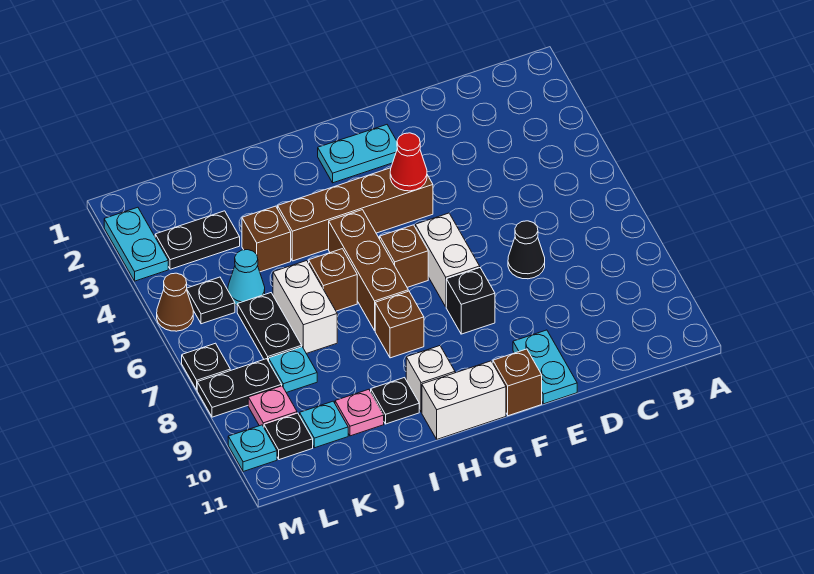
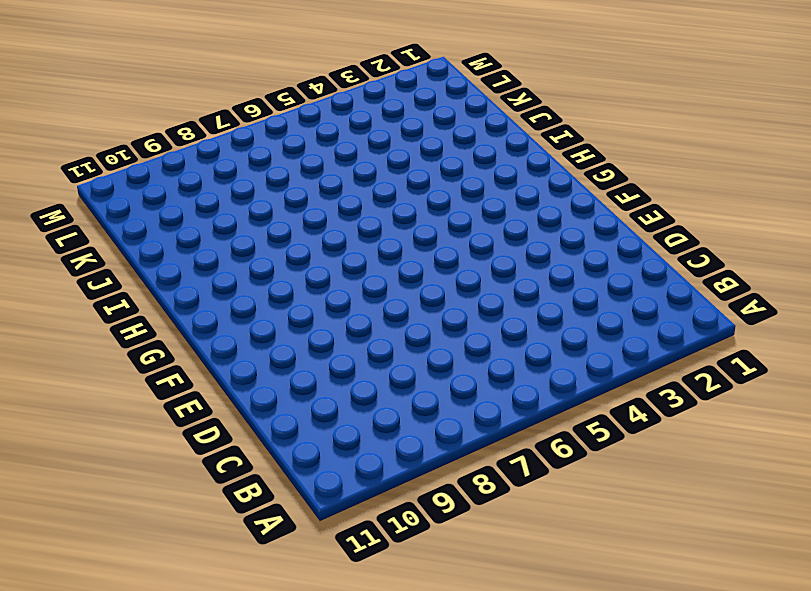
none -> black cone D7 level 1
none -> cyan plate E10:E11 level 1
none -> cyan plate F2:G2 level 1
none -> brown brick F4:I4 level 1

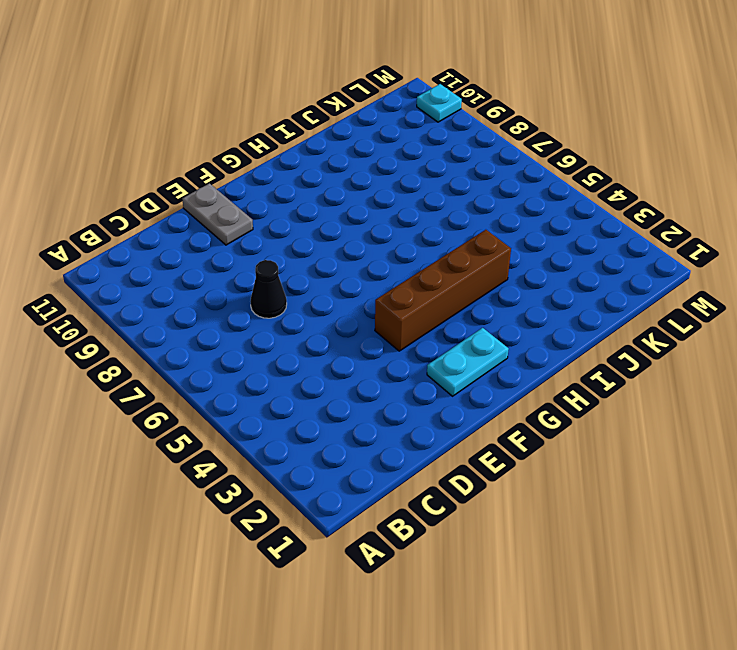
grey plate E10:E11 level 1 -> cyan plate E10:E11 level 1
none -> white brick F6:F7 level 1
none -> black brick F8 level 1
none -> brown brick F11 level 1
none -> brown brick G6 level 1

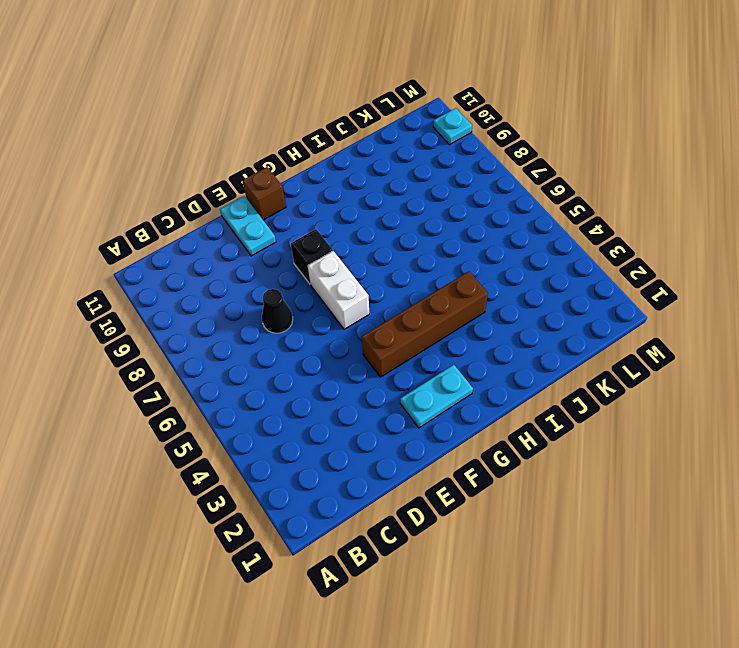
none -> brown brick G6 level 1
none -> white brick G11:H11 level 1
none -> brown brick H5:H7 level 1
none -> brown brick H8 level 1

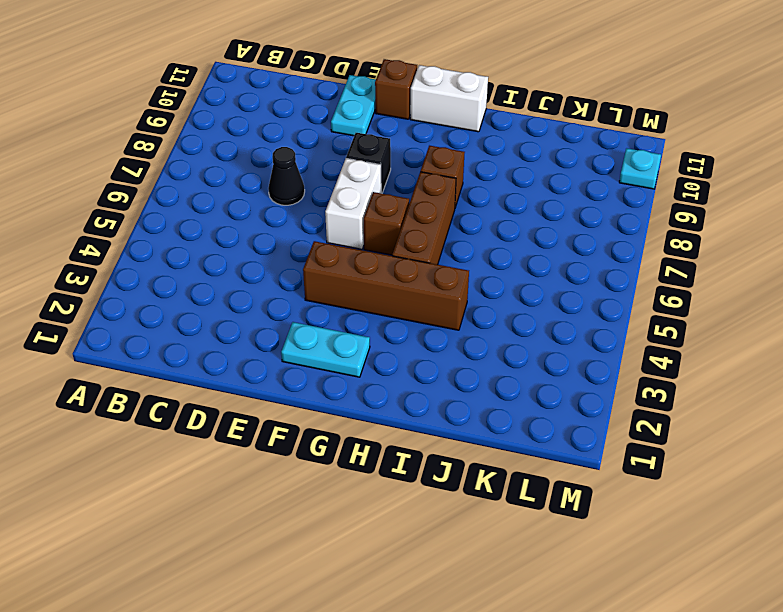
none -> white brick H10 level 1
none -> brown brick I6 level 1
none -> black plate I10 level 1
none -> brown brick J4 level 1

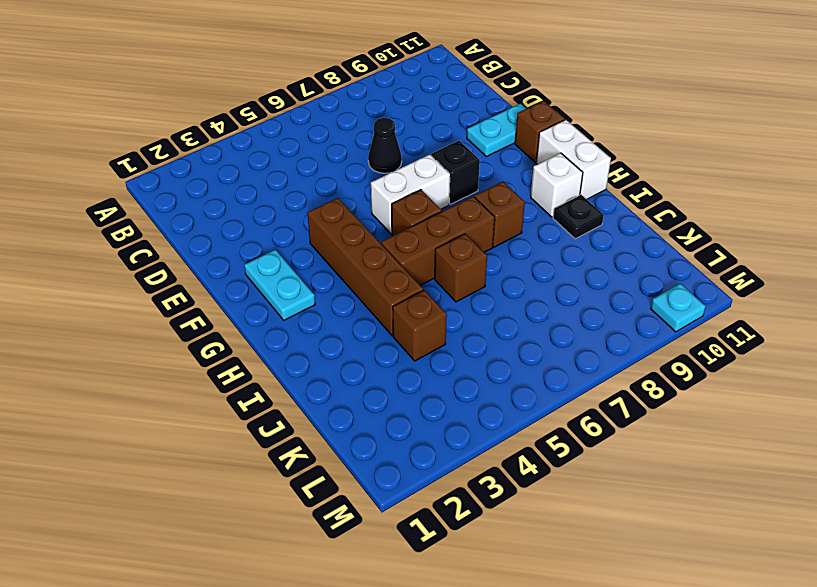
none -> white brick J6:J7 level 1
none -> pink plate J10 level 1
none -> black plate K3:L3 level 1
none -> cyan cone K5 level 1

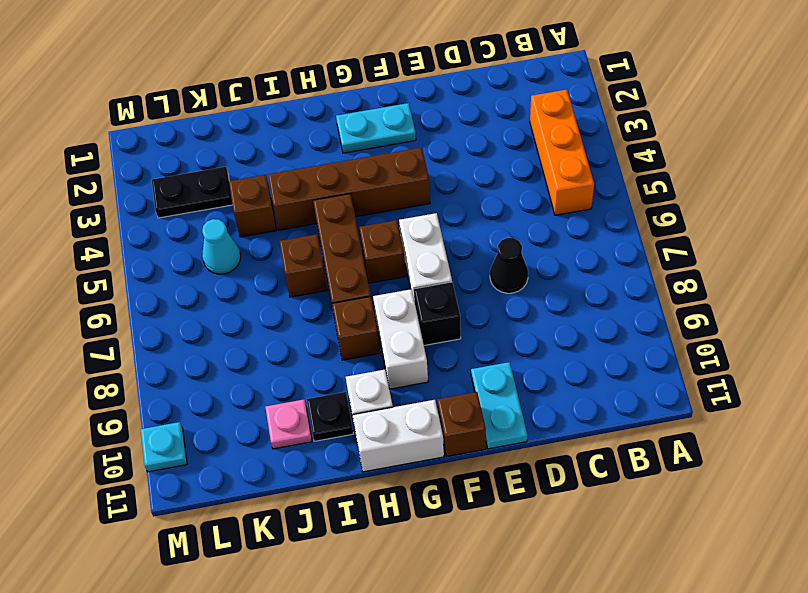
orange brick B3:B5 level 1 -> none
white brick G8:G9 level 1 -> white brick J6:J7 level 1
none -> black plate K6:K7 level 1
none -> cyan plate K8 level 1
none -> cyan plate K10 level 1
none -> black plate L5 level 1

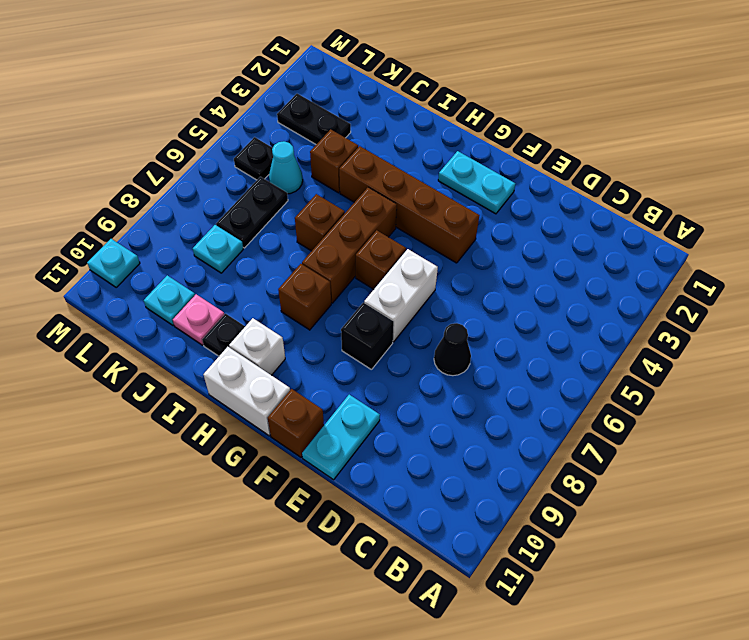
none -> white brick J6:J7 level 1
none -> black plate L8:M8 level 1
none -> pink plate L9 level 1
none -> black plate L10 level 1

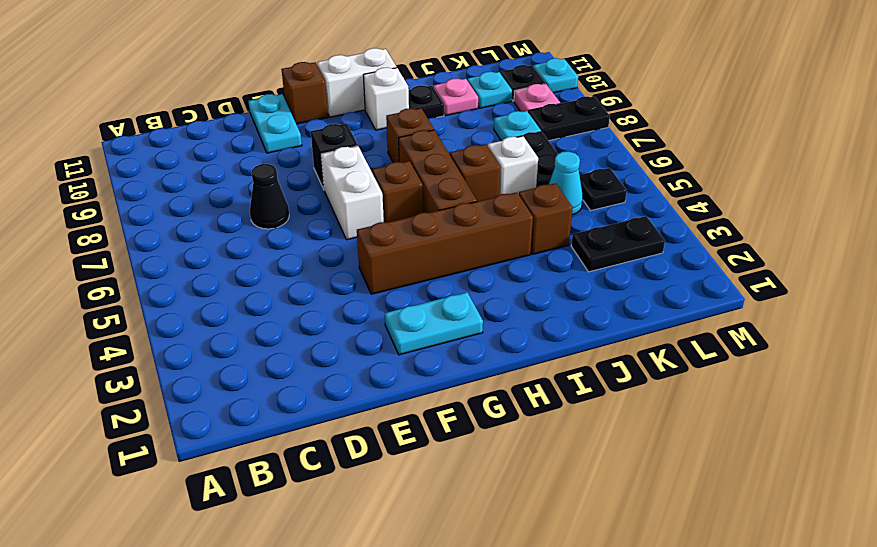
white brick J6 level 1 -> white brick J6:J7 level 1
none -> cyan plate M2:M3 level 1
none -> brown cone M5 level 1
none -> black plate M7 level 1
none -> red cone F4 level 2

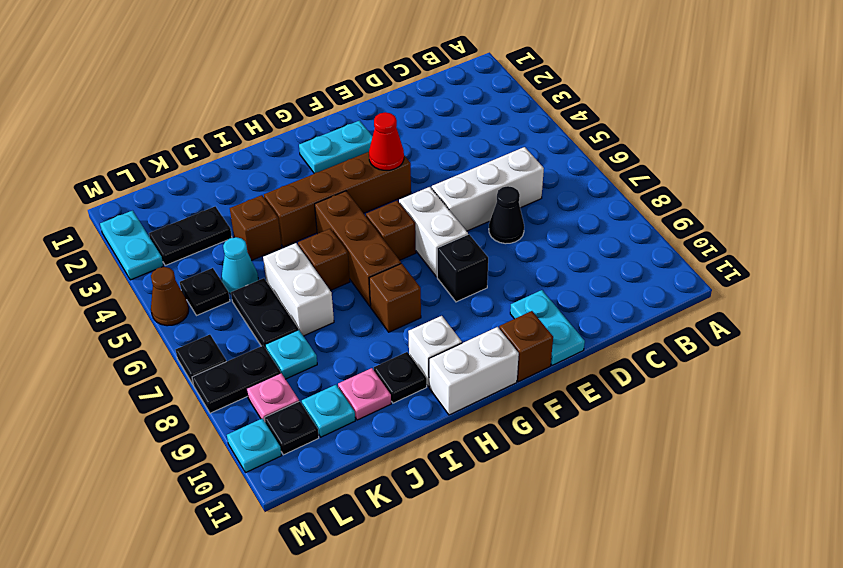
white brick C6:E6 level 1 -> none

